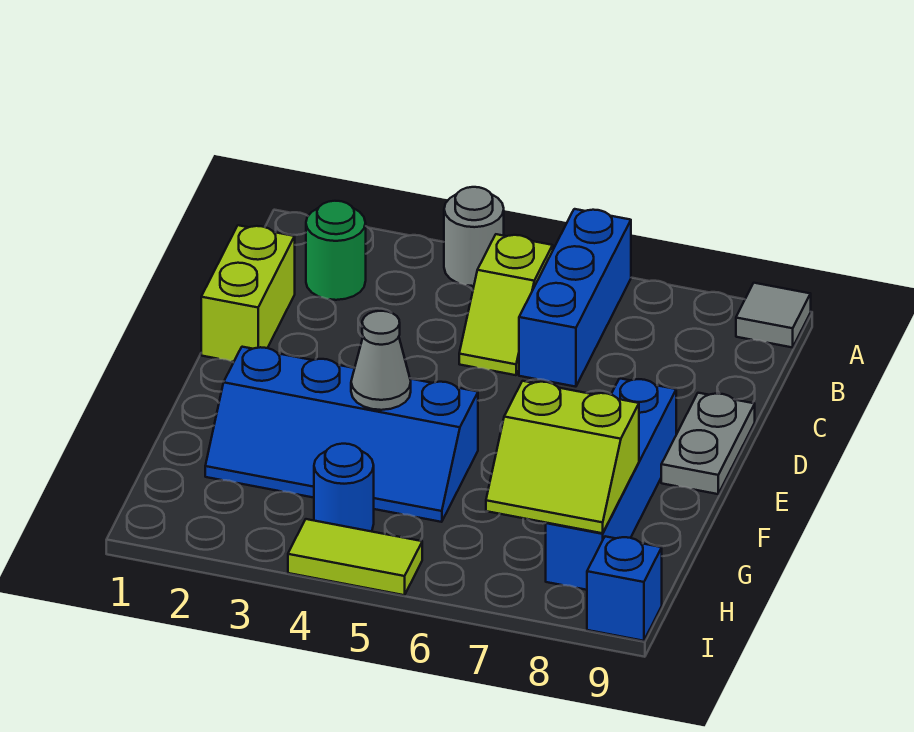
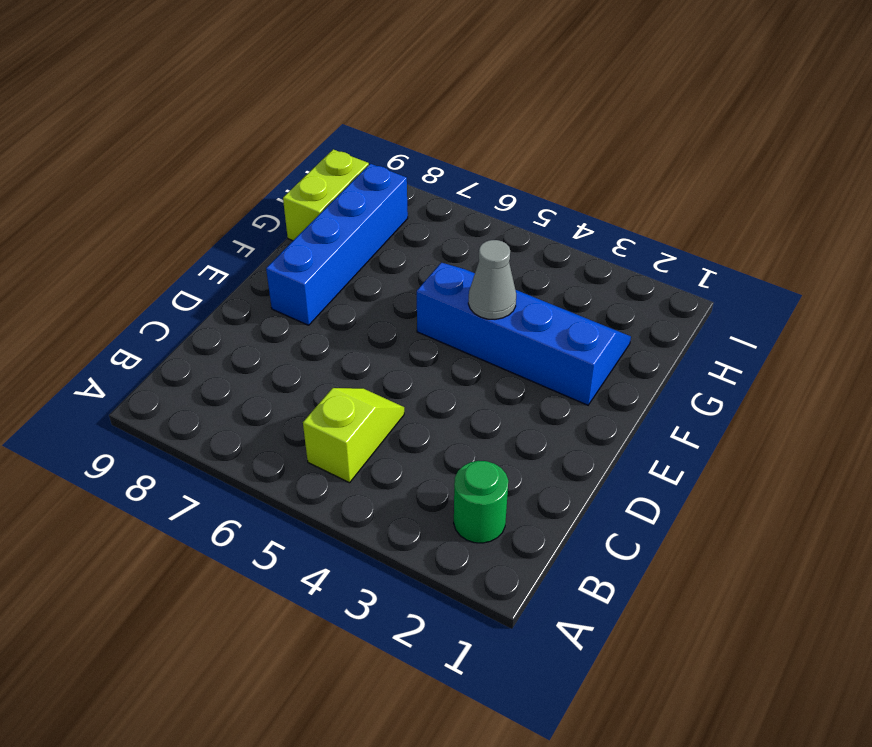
lime brick G9:H9 level 1 -> lime brick C1:D1 level 1
none -> grey round brick A4 level 1
none -> blue brick A6:C6 level 1
none -> grey tile A9 level 1

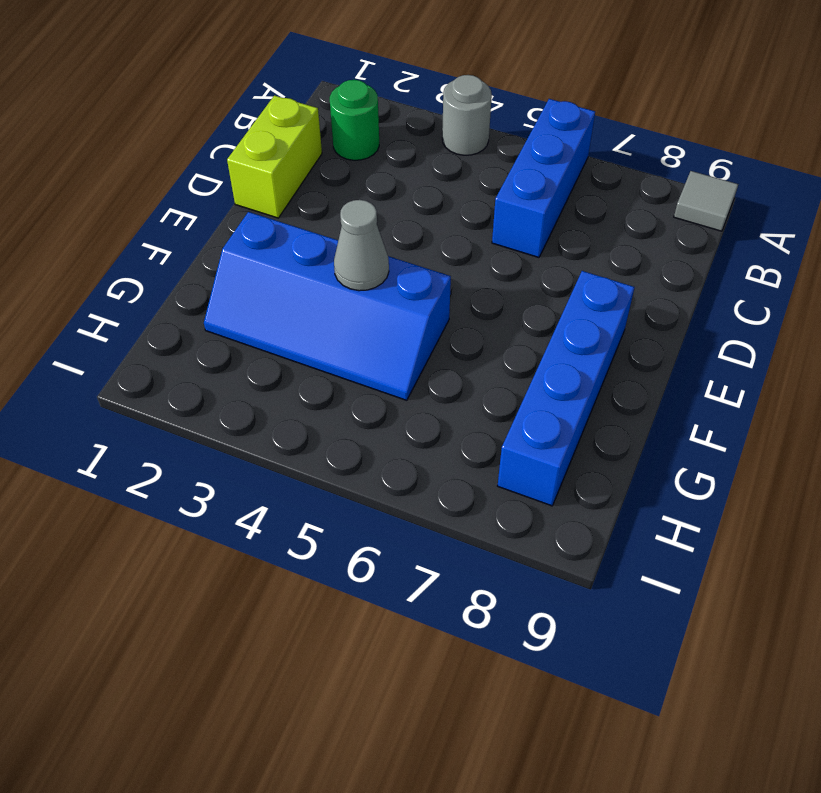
none -> lime slope B5:C5 level 1 top B
none -> grey plate D9:E9 level 1
none -> blue round brick H4 level 1

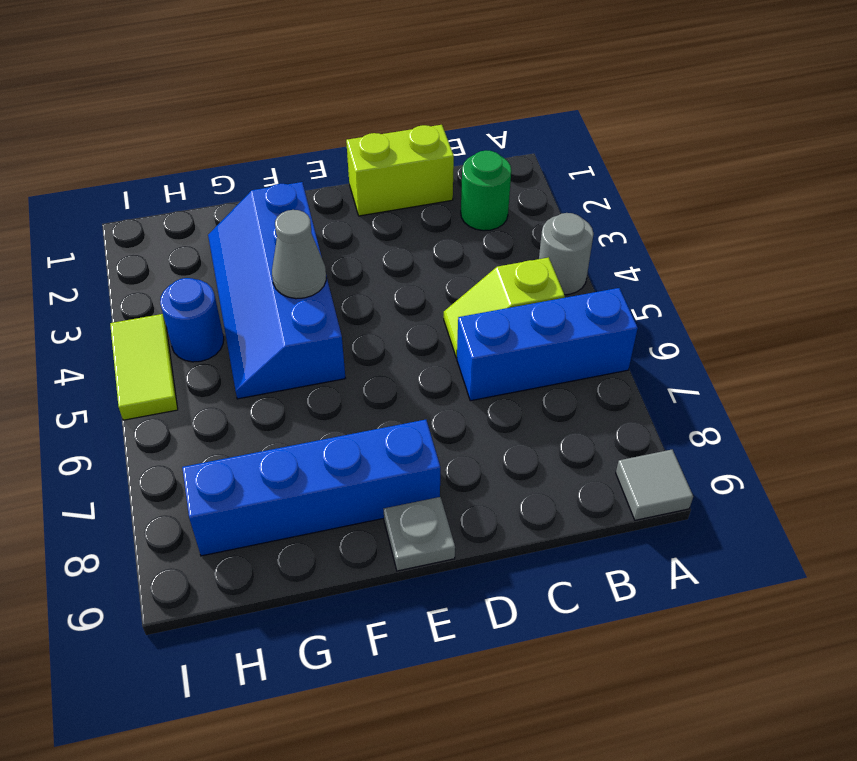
grey plate E9 level 1 -> grey plate D9:E9 level 1
none -> blue brick I9 level 1
none -> lime slope G7:H8 level 2 top G

